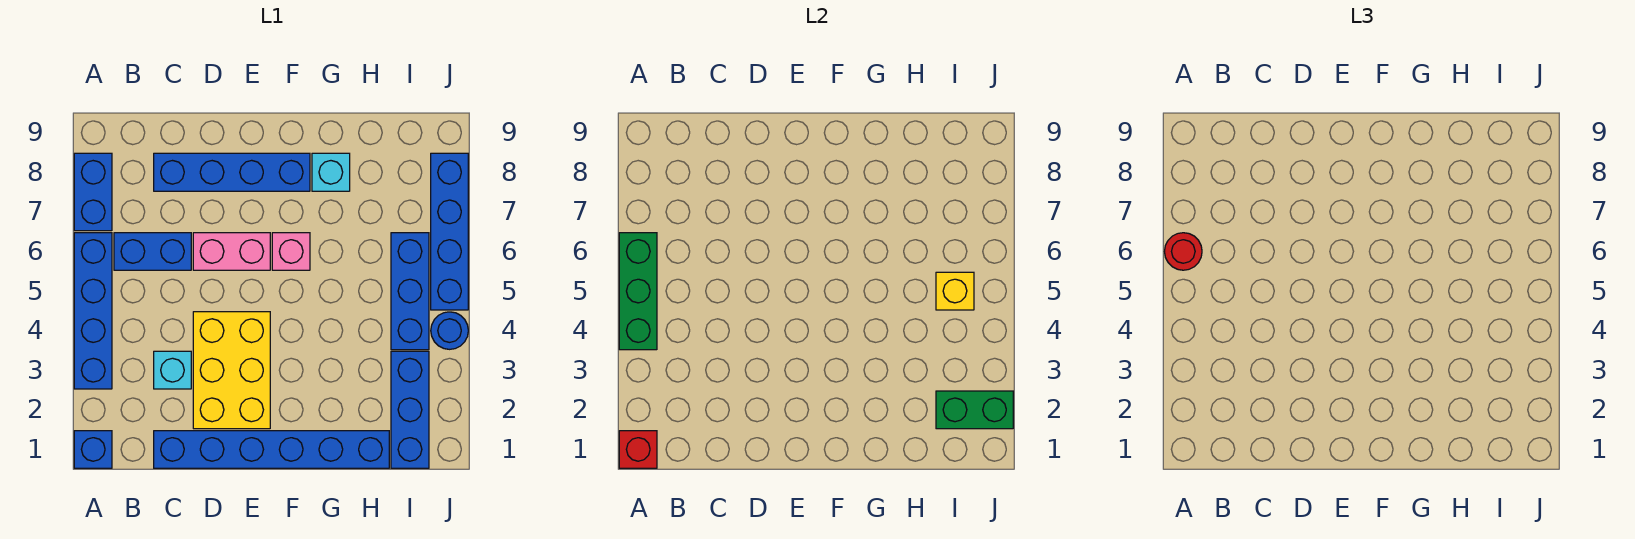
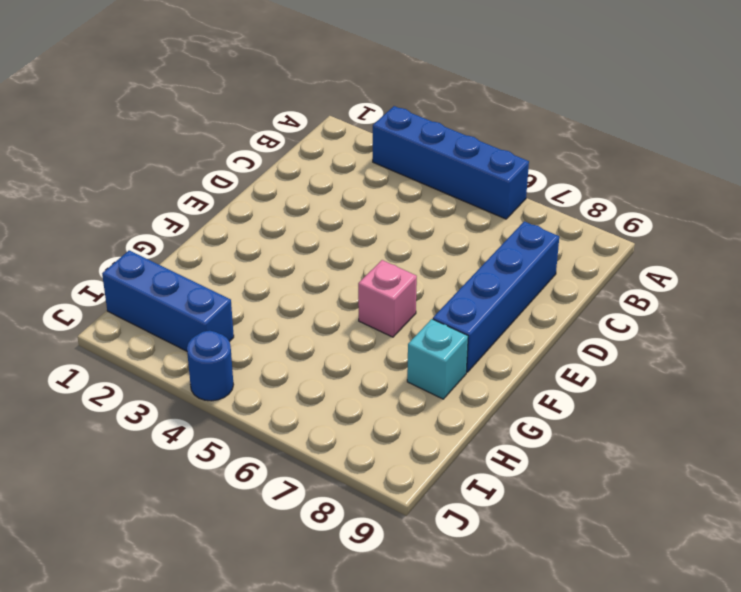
none -> blue brick A1 level 1
none -> blue brick A7:A8 level 1
none -> blue brick B6:C6 level 1

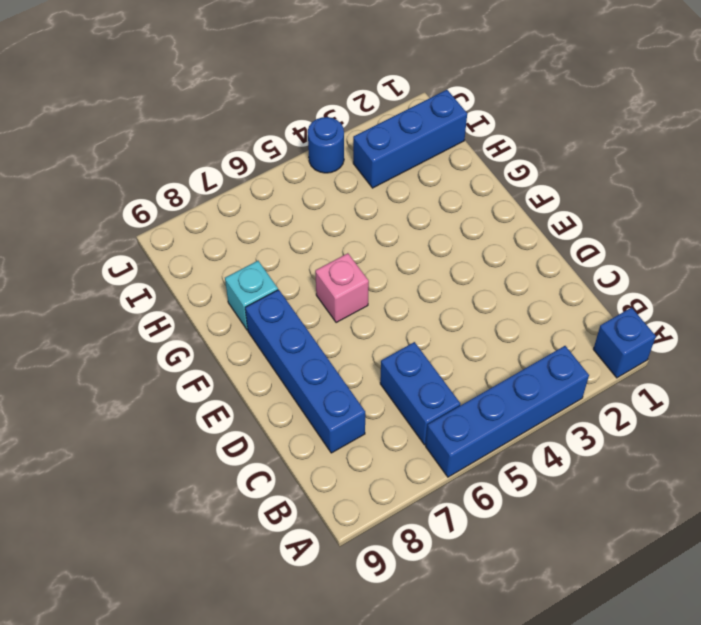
none -> blue brick A7:A8 level 1
none -> blue brick C1:H1 level 1
none -> cyan brick C3 level 1

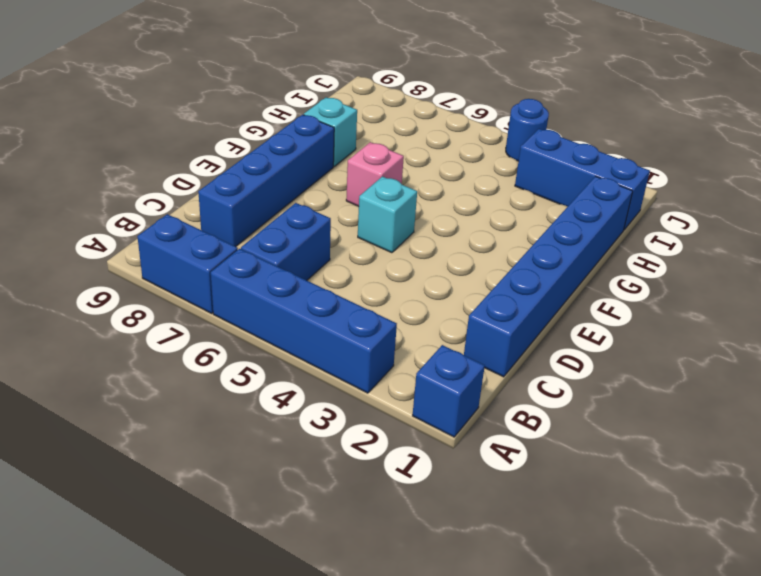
cyan brick E5 level 1 -> cyan brick C3 level 1
none -> yellow brick D2:E4 level 1
none -> pink brick D6:E6 level 1
none -> blue brick I4:I6 level 1

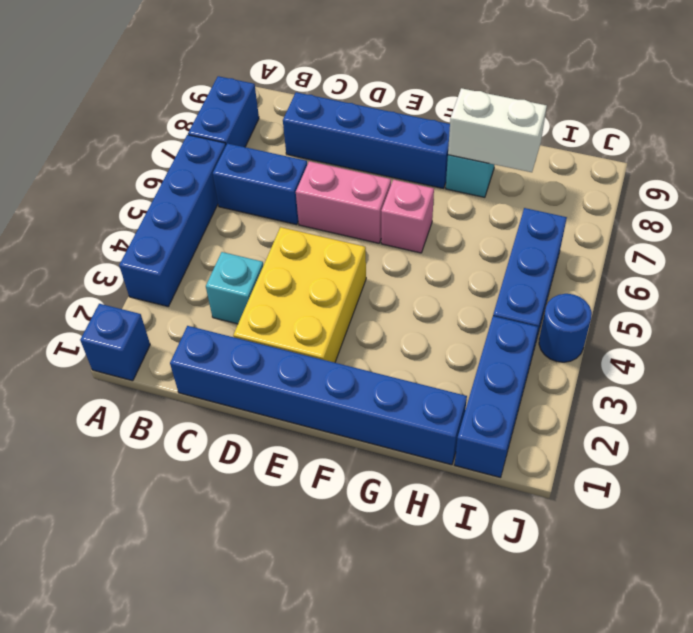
white brick G8:H8 level 2 -> none
none -> blue brick J5:J8 level 1
none -> red brick A1 level 2
none -> green brick A4:A6 level 2

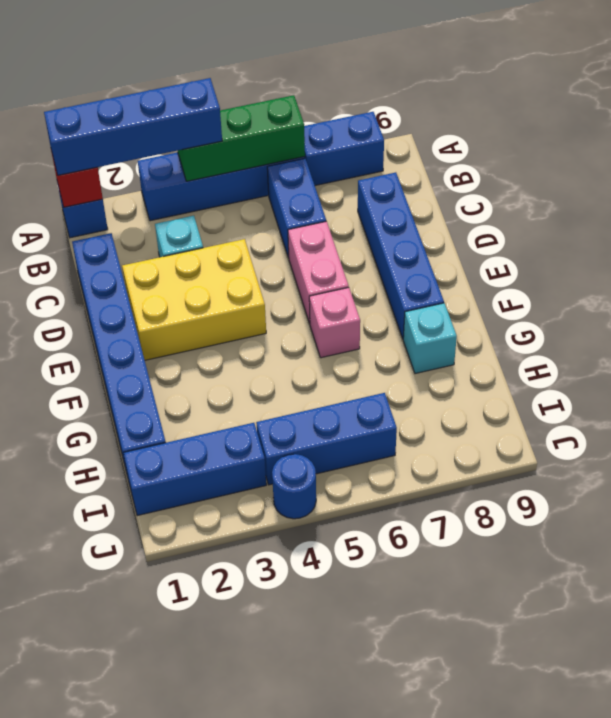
blue brick A1:A4 level 3 -> blue brick J5:J8 level 1
none -> green brick I2:J2 level 2
none -> yellow brick I5 level 2
none -> red round brick A6 level 3

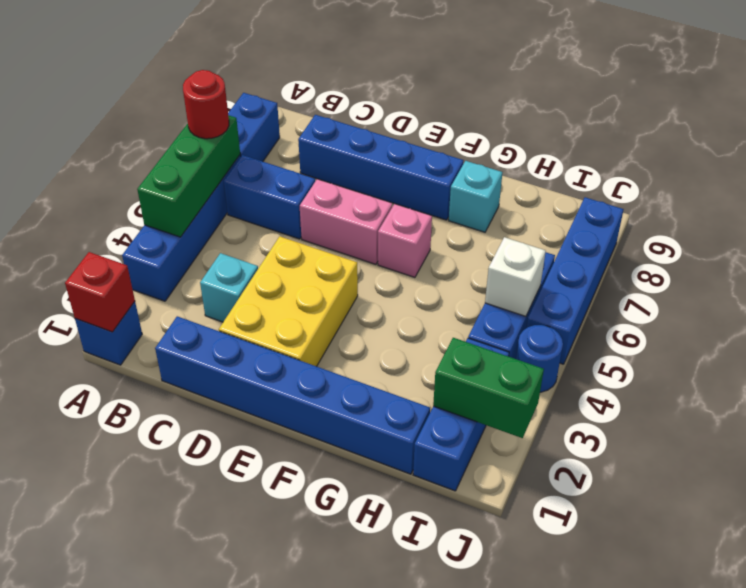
white brick I5 level 2 -> yellow brick I5 level 2

